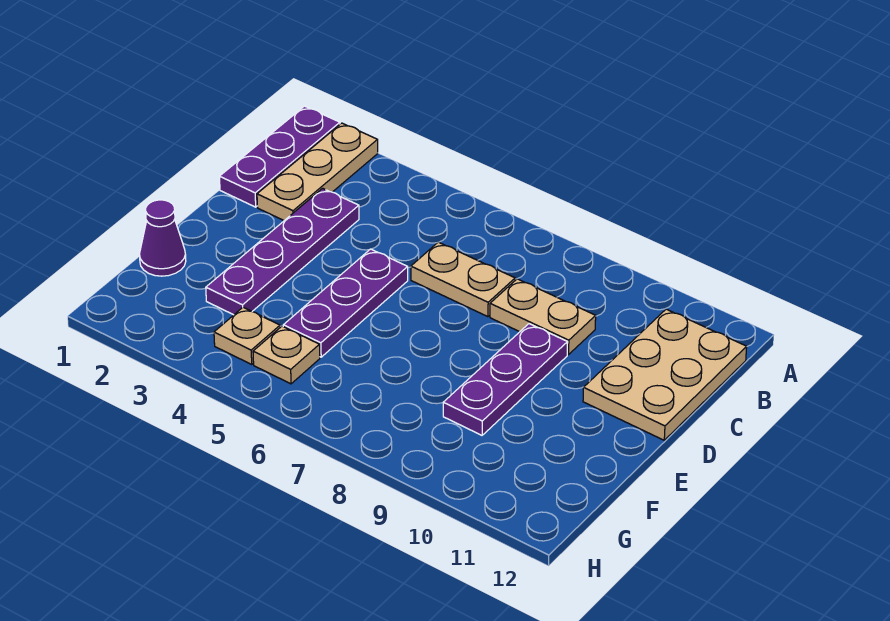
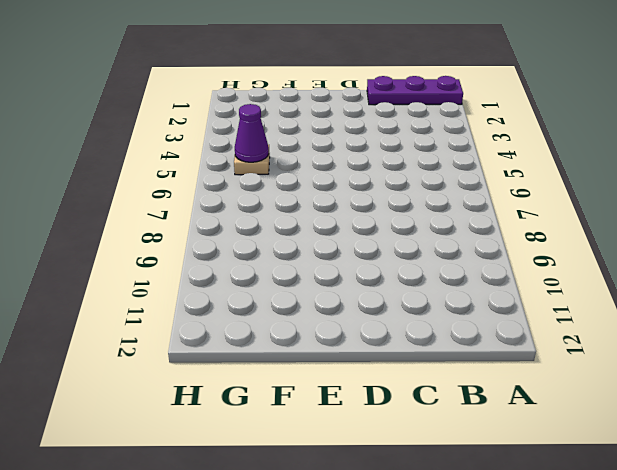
purple cone G5 level 2 -> purple cone F1 level 1
none -> tan plate A2:C2 level 1
none -> tan plate B11:D12 level 1

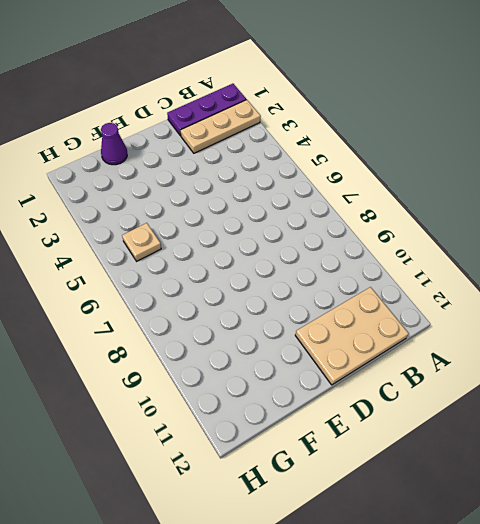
none -> purple plate C3:F3 level 1
none -> tan plate C6:C7 level 1

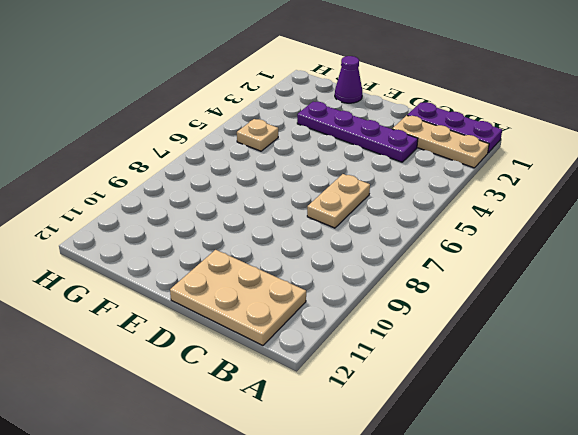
none -> tan plate C8:C9 level 1
none -> purple plate D5:F5 level 1

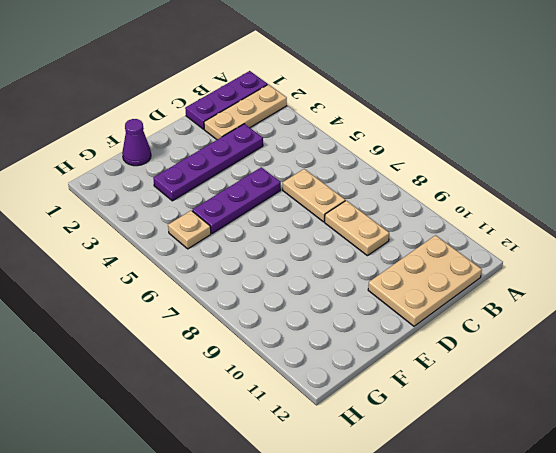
none -> purple plate D9:F9 level 1
none -> tan plate G4 level 1

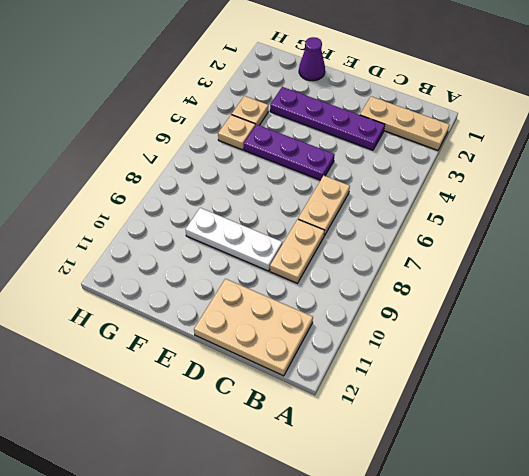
white plate D9:F9 level 1 -> purple plate D9:F9 level 1
none -> purple plate A1:C1 level 1

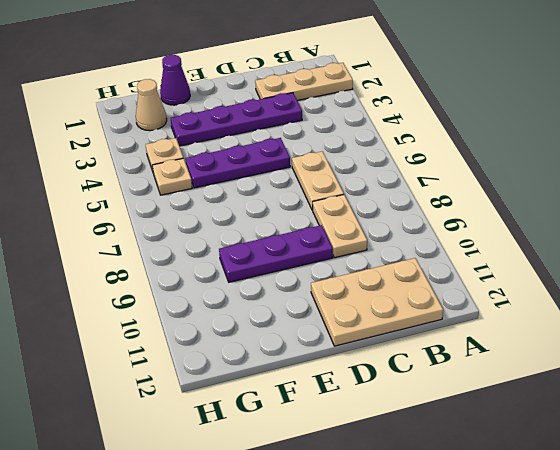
tan cone G2 level 1 -> none
none -> purple plate A1:C1 level 1

